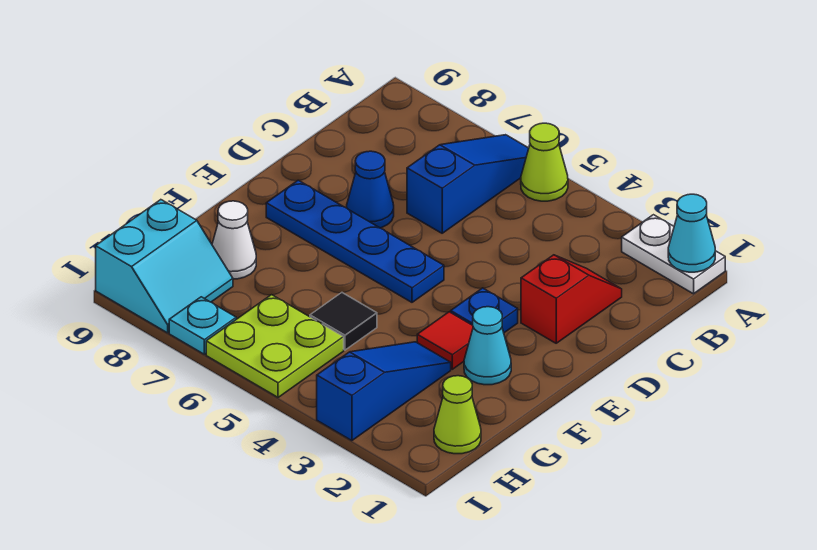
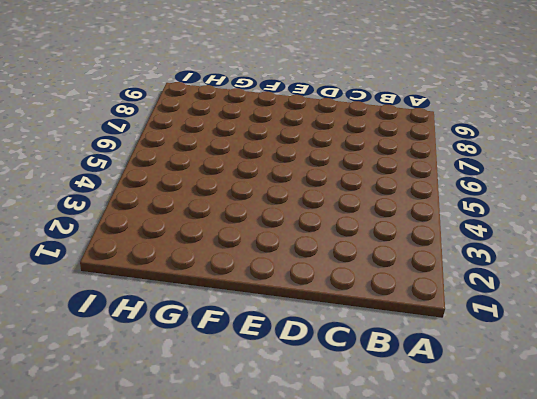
none -> white plate A1:A2 level 1
none -> lime cone A5 level 1
none -> blue slope A6:C6 level 1 top C

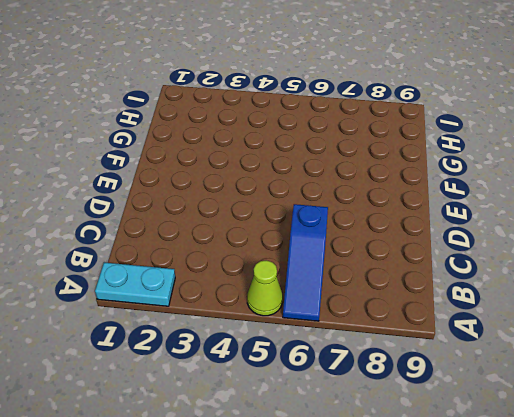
cyan plate A1:A2 level 1 -> white plate A1:A2 level 1
none -> red slope C2:D2 level 1 top D
none -> blue cone D7 level 1
none -> blue plate E3 level 1

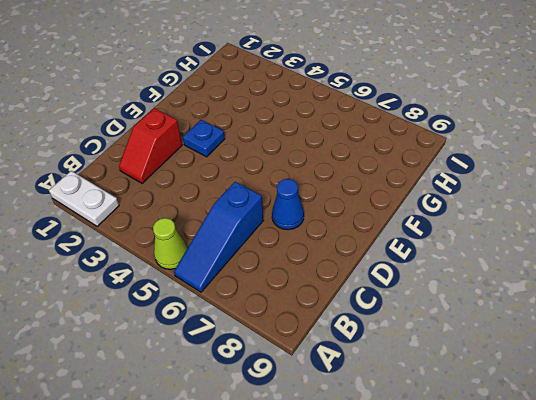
none -> blue plate E5:E8 level 1
none -> cyan cone F2 level 1
none -> red tile F3 level 1

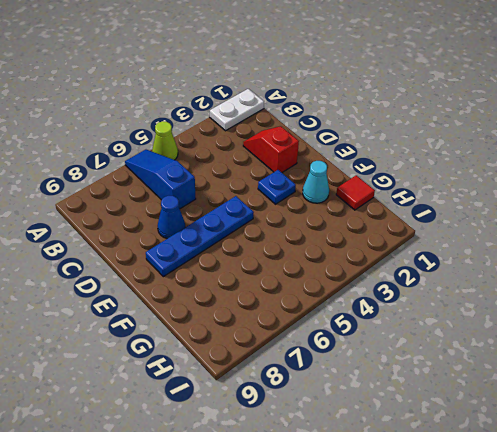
red tile G1 level 1 -> red tile F3 level 1
none -> blue slope G3:I3 level 1 top I
none -> black tile G5 level 1
none -> white cone G8 level 1

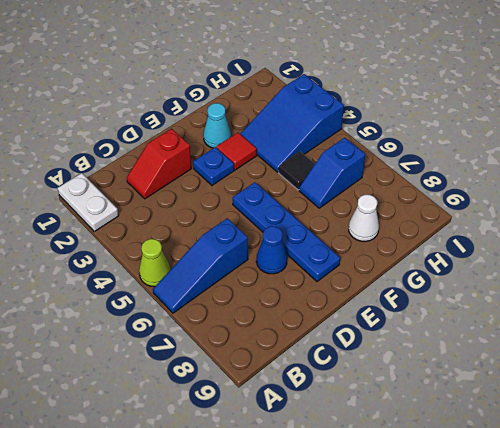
blue slope G3:I4 level 1 top I -> blue slope G3:I3 level 1 top I
blue slope G6:H6 level 1 top H -> lime plate H5:I6 level 1
none -> lime cone H1 level 1
none -> cyan slope H8:I9 level 1 top 9
none -> cyan plate I7 level 1

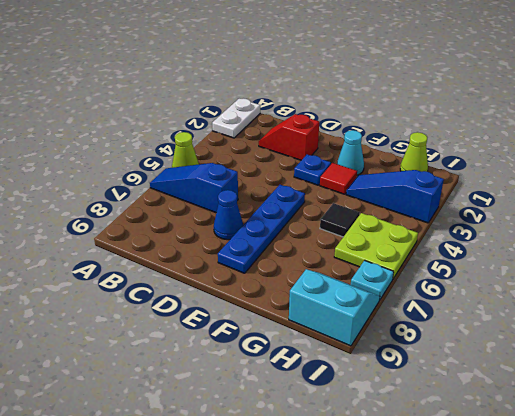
none -> white cone G8 level 1
none -> cyan cone A1 level 2

